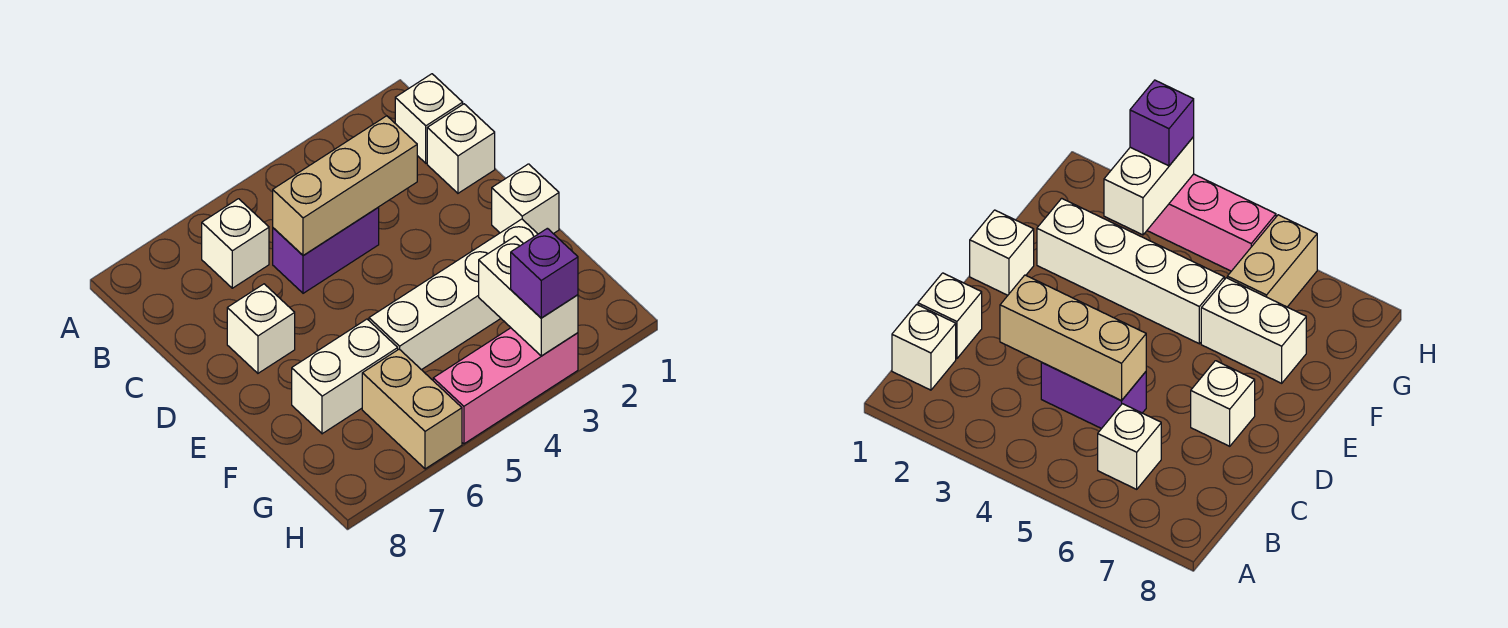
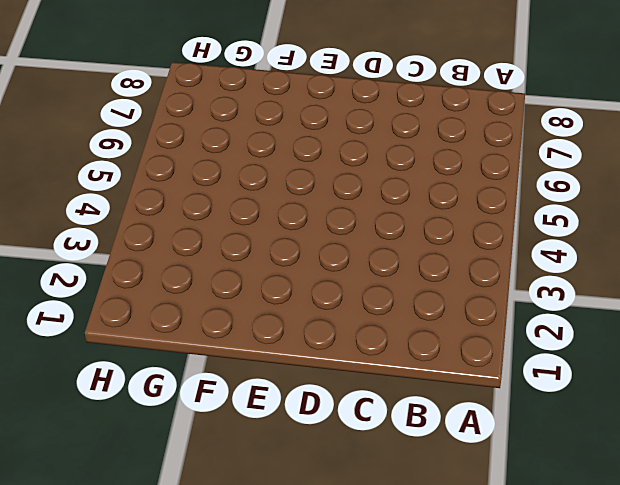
none -> white brick B1 level 1
none -> white brick B6 level 1
none -> white brick C1 level 1

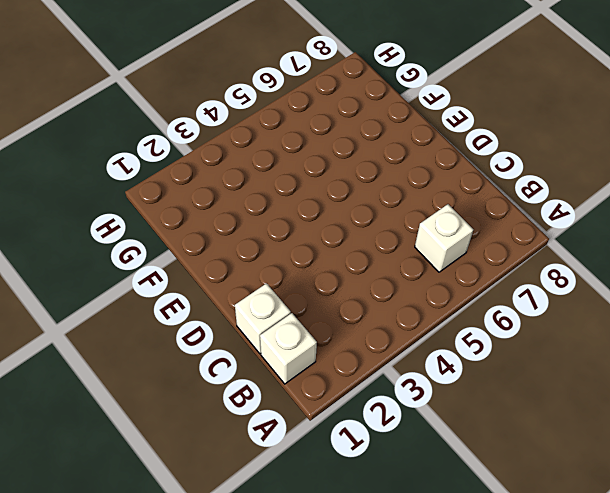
none -> purple brick C4:C5 level 1
none -> white brick D7 level 1
none -> white brick E1 level 1

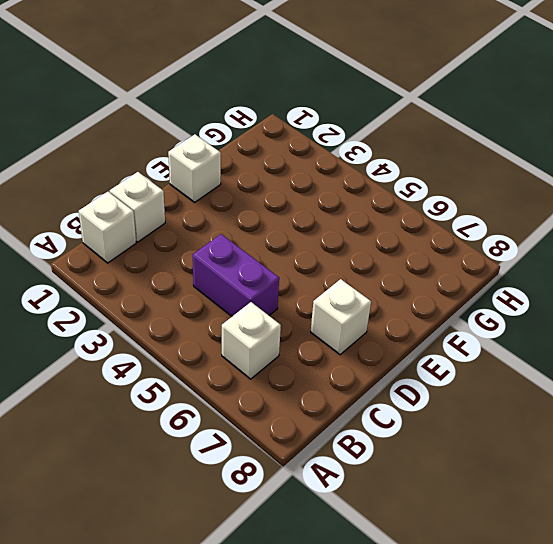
none -> white brick F2:F5 level 1
none -> white brick F6:F7 level 1
none -> tan brick G6:H6 level 1

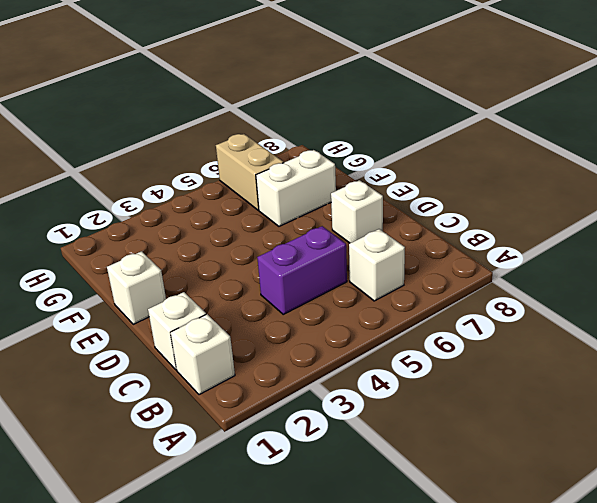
none -> white brick F2:F5 level 1
none -> pink brick H3:H5 level 1
none -> tan brick C3:C5 level 2

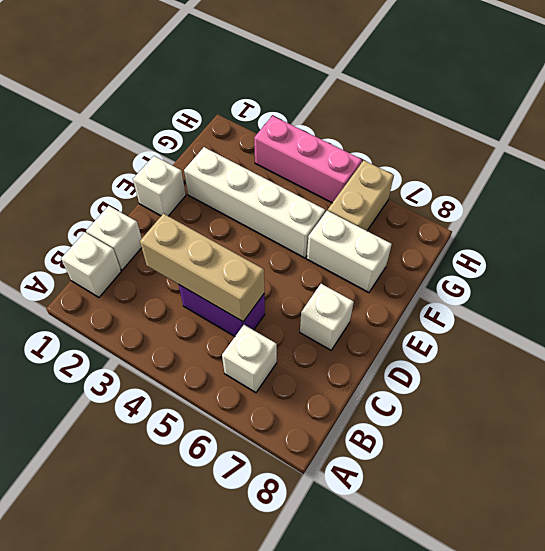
none -> white brick G3:H3 level 2
none -> purple brick H3 level 3

